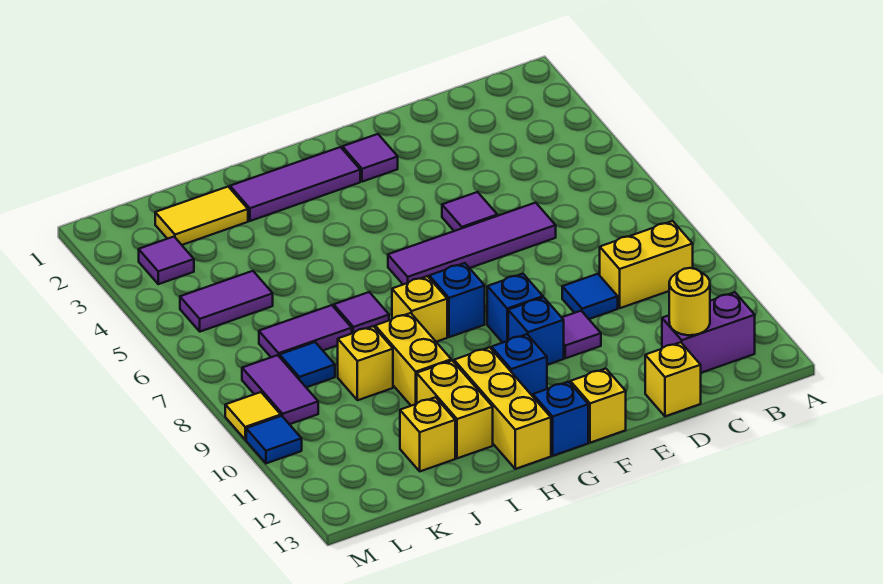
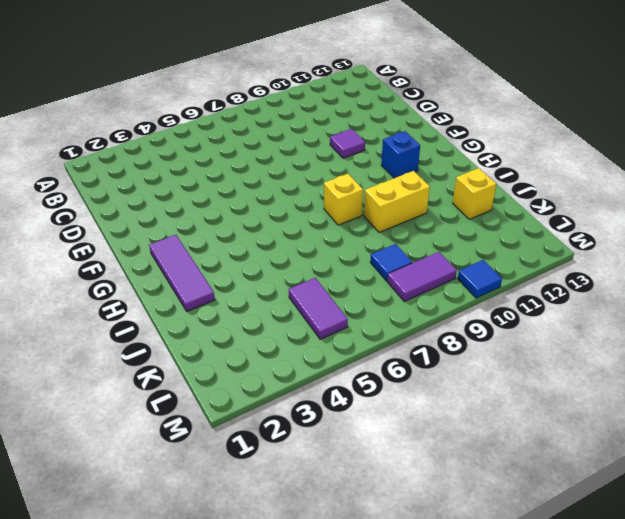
none -> yellow brick B9:C9 level 1
none -> purple brick B12:C12 level 1
none -> purple tile D6:G6 level 1
none -> blue tile D9 level 1

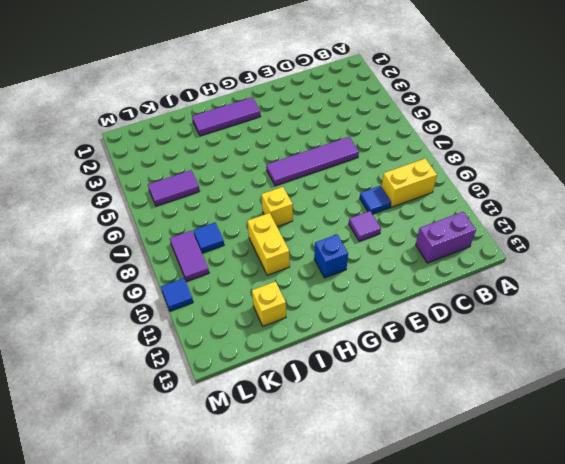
none -> yellow brick D13 level 1
none -> purple tile E5 level 1
none -> purple tile F2 level 1
none -> blue brick F9 level 1

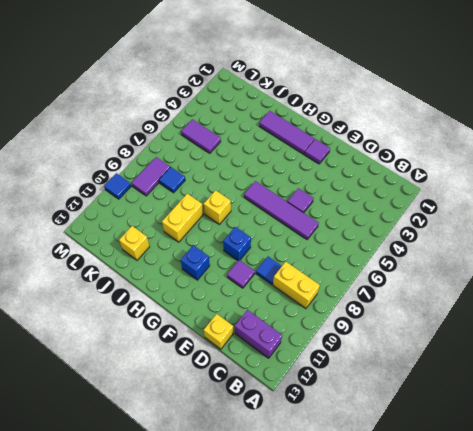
none -> blue brick F10 level 1
none -> yellow brick F13 level 1
none -> blue brick G8 level 1
none -> blue brick G13 level 1

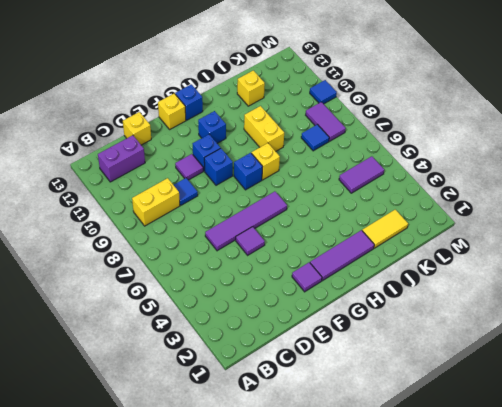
none -> yellow brick H11:H13 level 1
none -> purple tile I7 level 1
none -> yellow brick I11:I12 level 1
none -> purple tile J7:K7 level 1

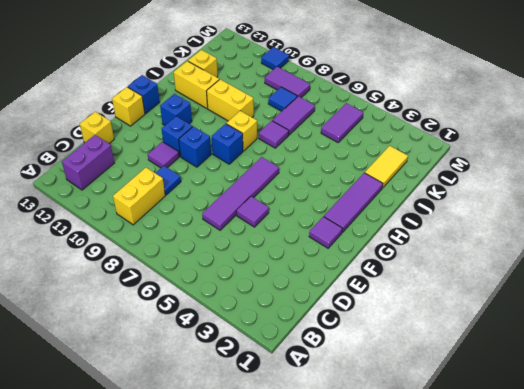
none -> yellow brick H11:H13 level 1
none -> yellow brick J9 level 1
none -> purple tile L3 level 1
none -> yellow tile M9 level 1

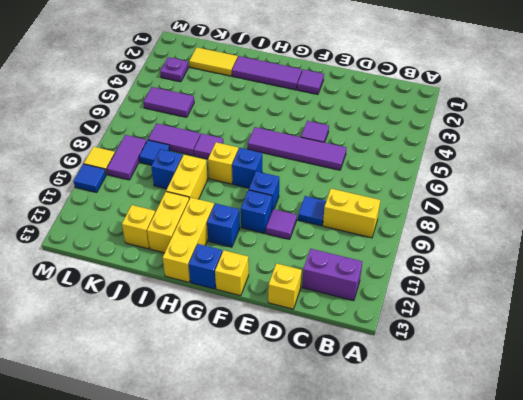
blue brick J9 level 1 -> yellow brick J9 level 1
purple plate L3 level 1 -> purple tile L3 level 1
none -> yellow round brick C12 level 2

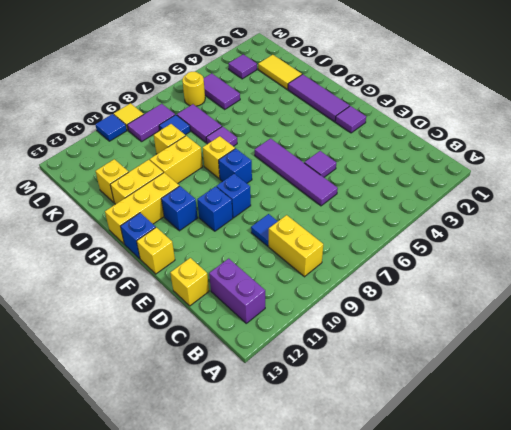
yellow round brick L6 level 1 -> yellow round brick C12 level 2
none -> purple tile E10 level 1

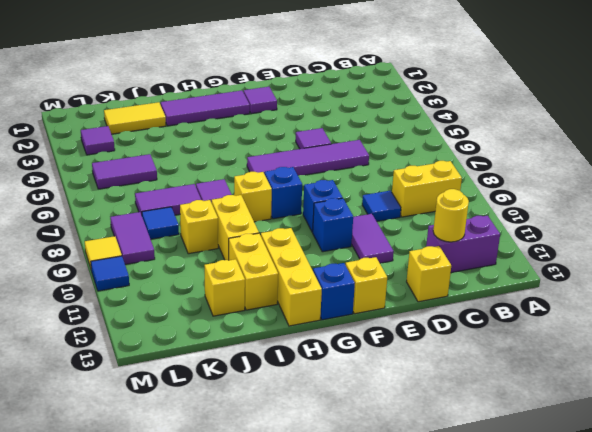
purple tile E10:E11 level 1 -> purple tile E10 level 1
none -> blue brick G11 level 1

